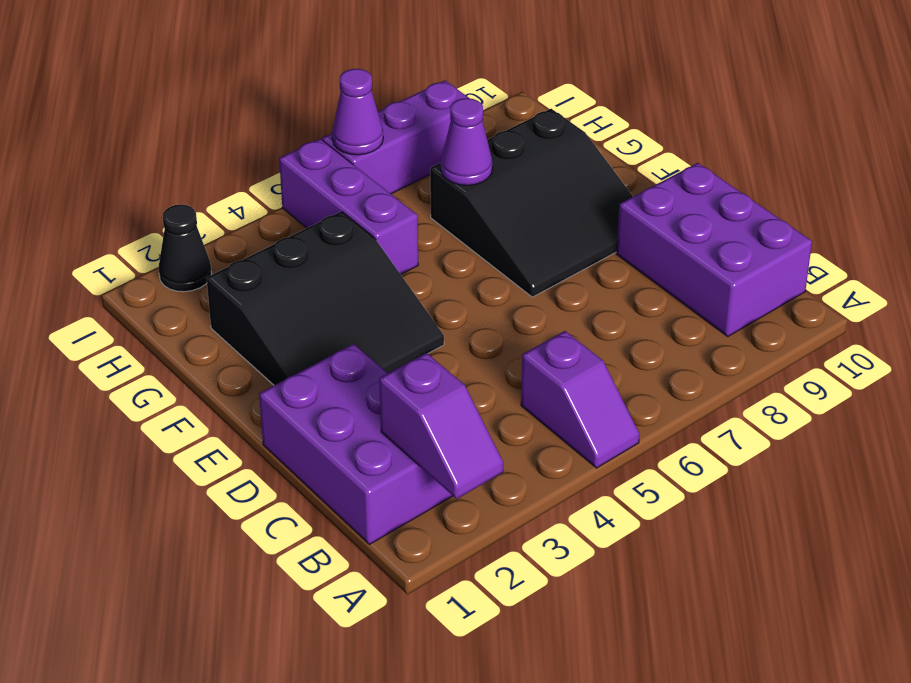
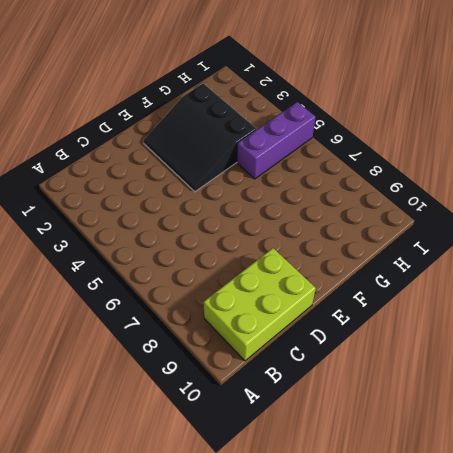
lime brick B9:D10 level 1 -> purple brick B9:D10 level 1
none -> purple slope A5:B5 level 1 top B
none -> purple brick B1:D2 level 1

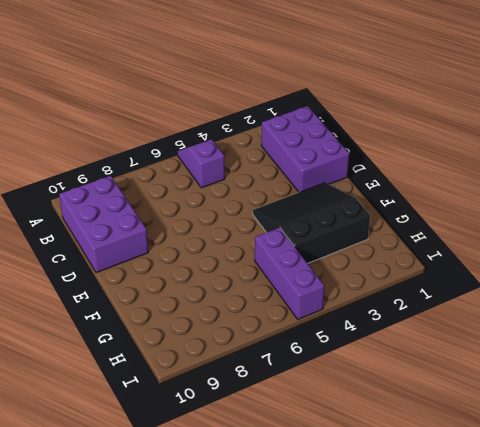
none -> black slope E7:G9 level 1 top G
none -> black cone I2 level 1

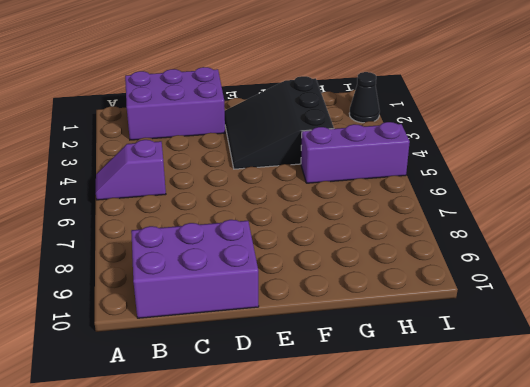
none -> black slope E7:G9 level 1 top G
none -> purple brick I6:I8 level 1

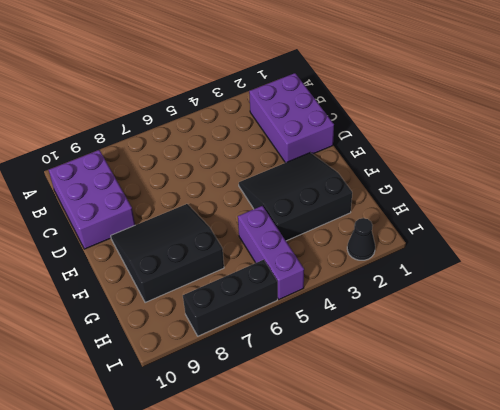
black brick I6:I8 level 1 -> purple brick I6:I8 level 1
none -> purple slope A5:B5 level 1 top B
none -> purple slope A2:B2 level 2 top B

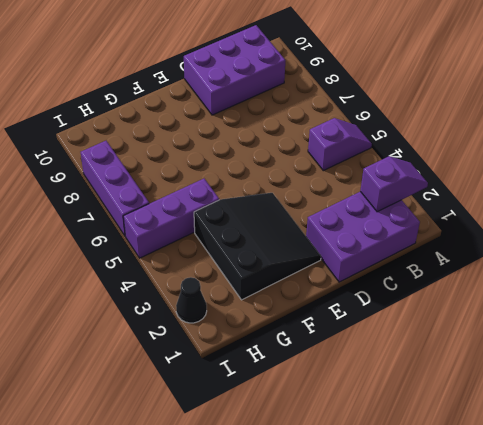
none -> black slope E7:G9 level 1 top G
none -> purple cone G7 level 2

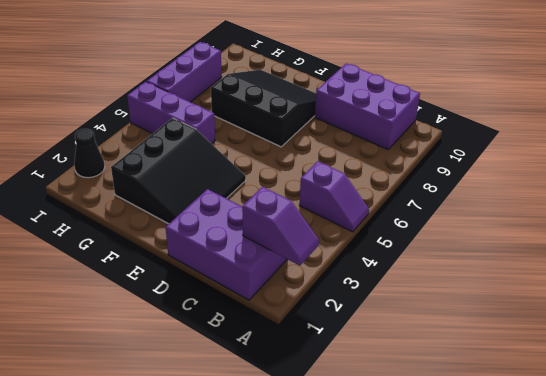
black slope E7:G9 level 1 top 7 -> black slope E7:G9 level 1 top G
none -> purple cone G7 level 2
none -> purple cone I6 level 2

